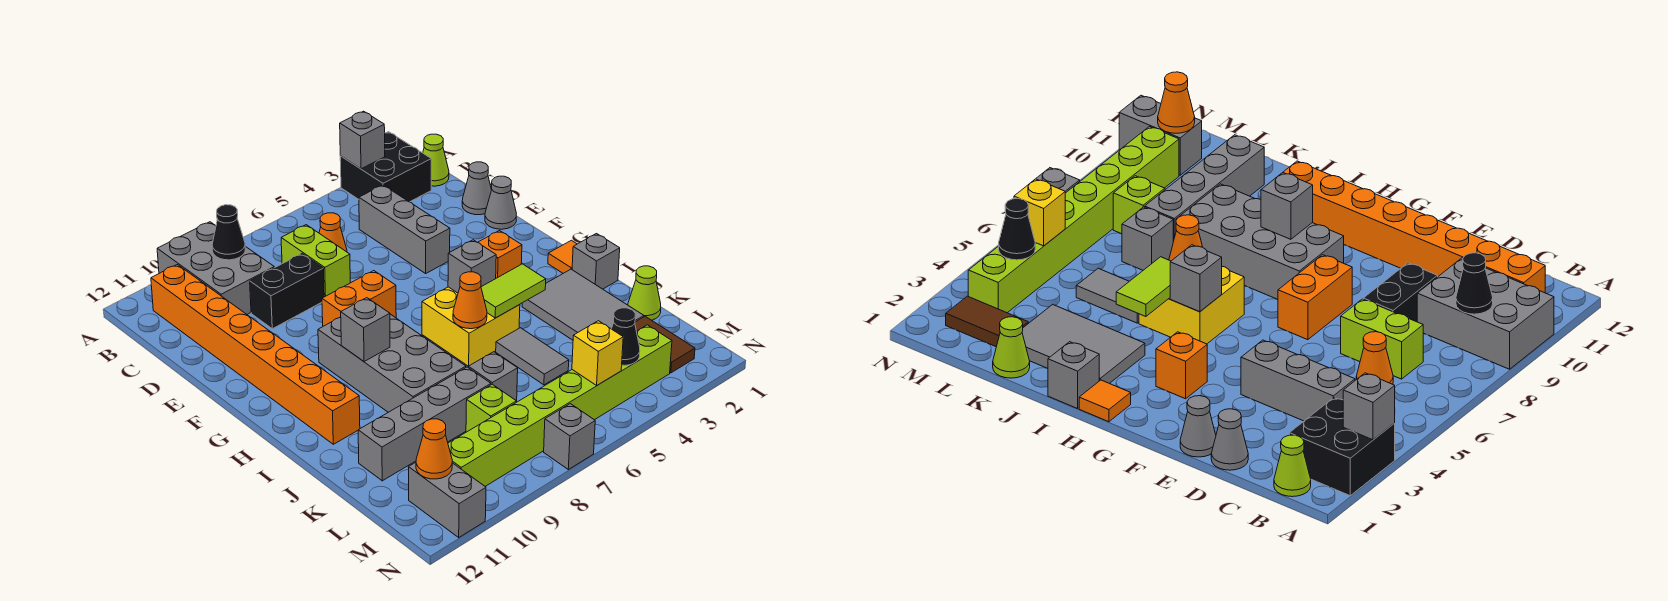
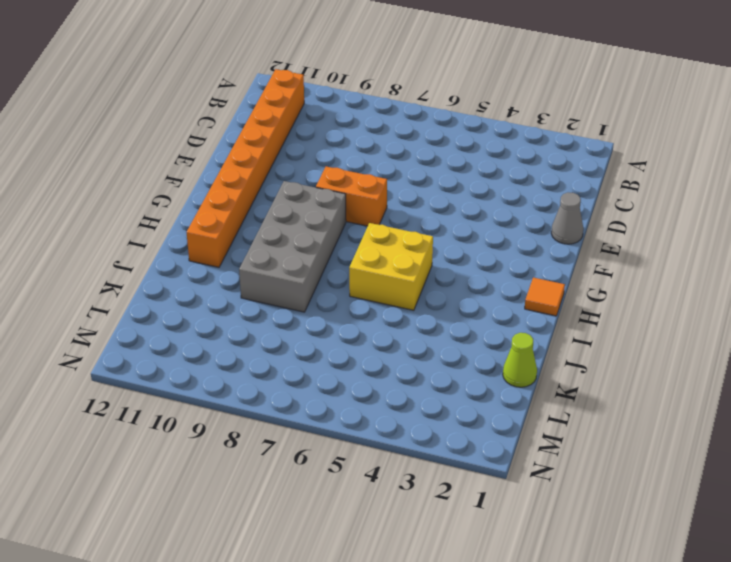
none -> black brick A2:B3 level 1
none -> grey brick A9:C10 level 1
none -> lime cone B1 level 1
none -> grey brick C4:E4 level 1

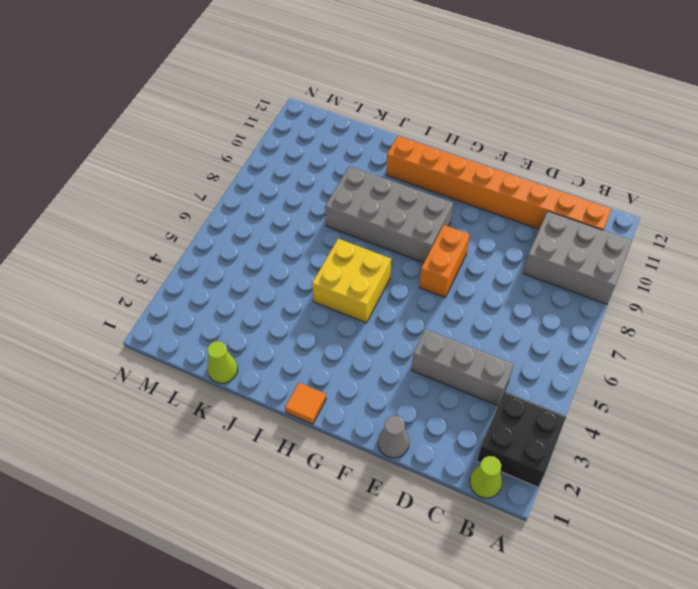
none -> orange cone C6 level 1
none -> lime brick C7:D7 level 1
none -> grey cone D1 level 1
none -> black brick D8:D9 level 1

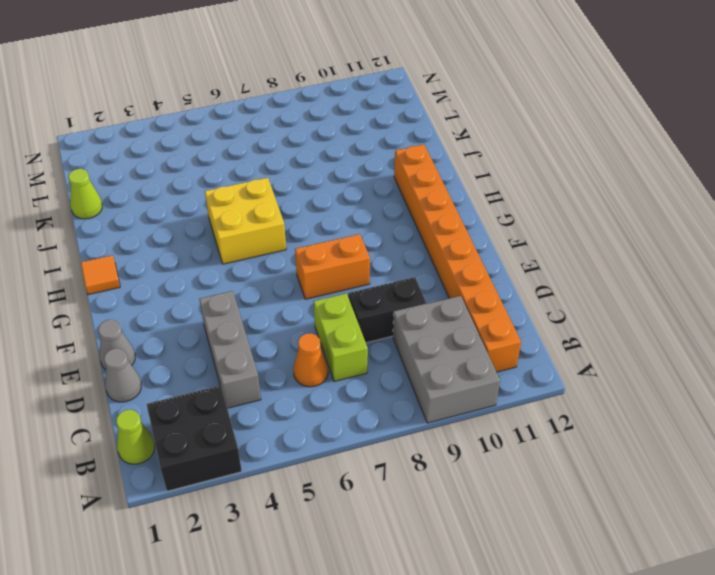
none -> orange brick G3 level 1
none -> grey brick G8:J9 level 1
none -> grey brick I1 level 1
none -> grey tile I2:K3 level 1

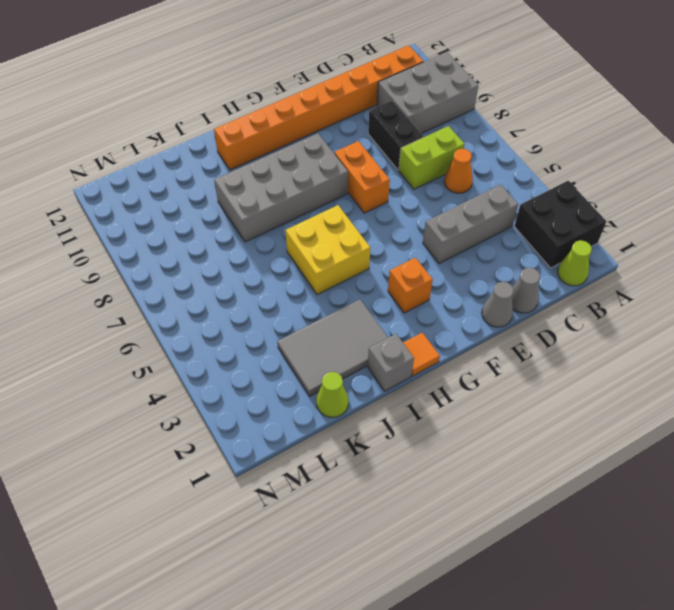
none -> grey tile J5:K5 level 1
none -> grey brick K7 level 1
none -> grey brick K8:K11 level 1
none -> brown tile L2:M2 level 1

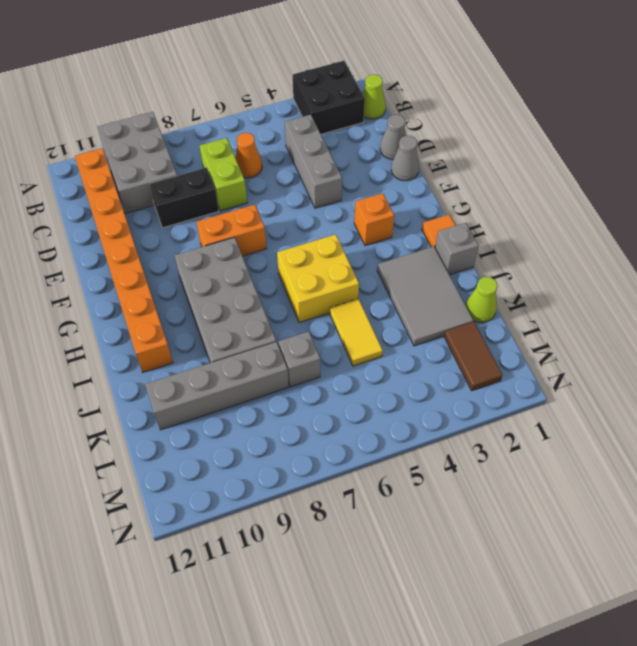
yellow tile J5:K5 level 1 -> grey tile J5:K5 level 1
none -> lime brick L8 level 1
none -> lime brick M3:M10 level 1
none -> grey brick M11:N11 level 1
none -> grey brick N7 level 1

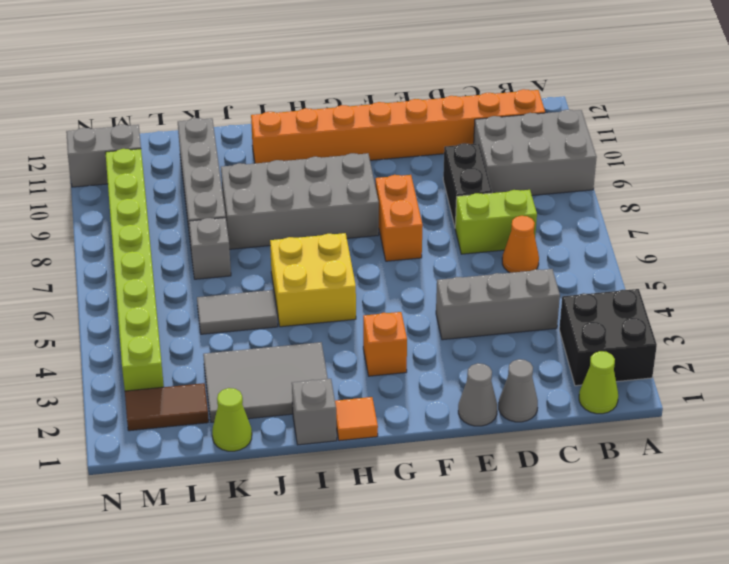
none -> lime brick L8 level 1
none -> grey brick N7 level 1
none -> grey brick A3 level 2
none -> black cone B9 level 2

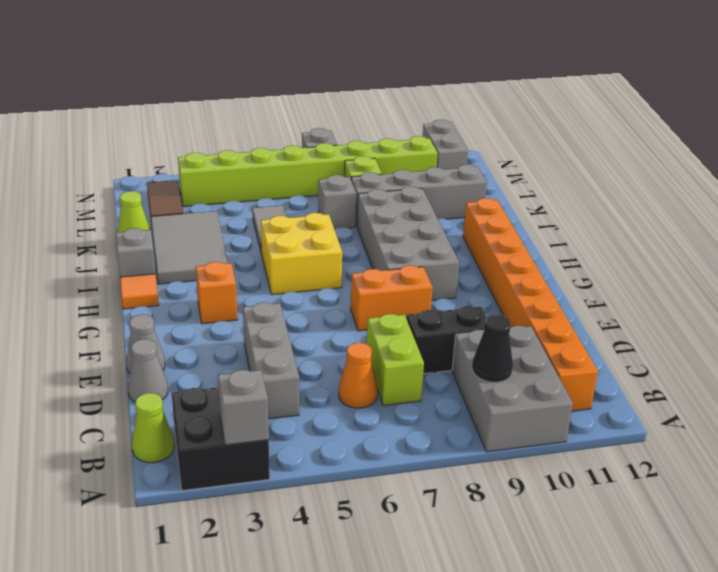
none -> grey brick H5 level 2
none -> grey brick H9 level 2
none -> lime tile I4:I5 level 2
none -> orange cone I6 level 2

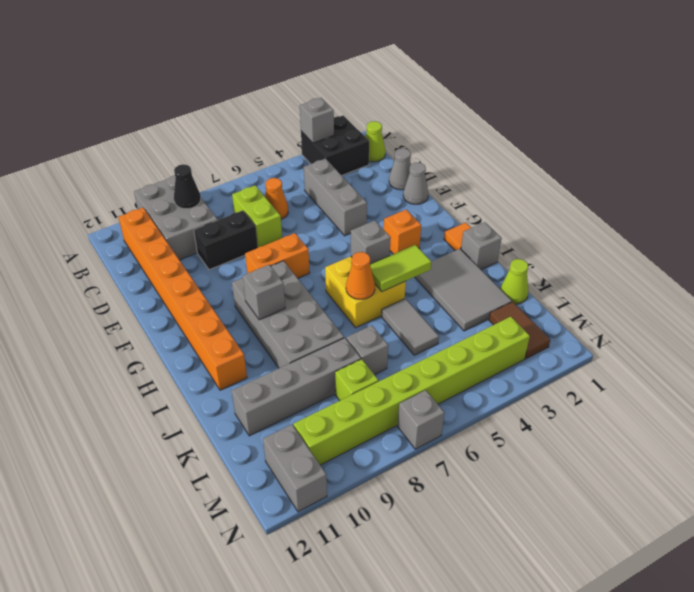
none -> black cone M4 level 2
none -> yellow brick M5 level 2
none -> orange cone M11 level 2

